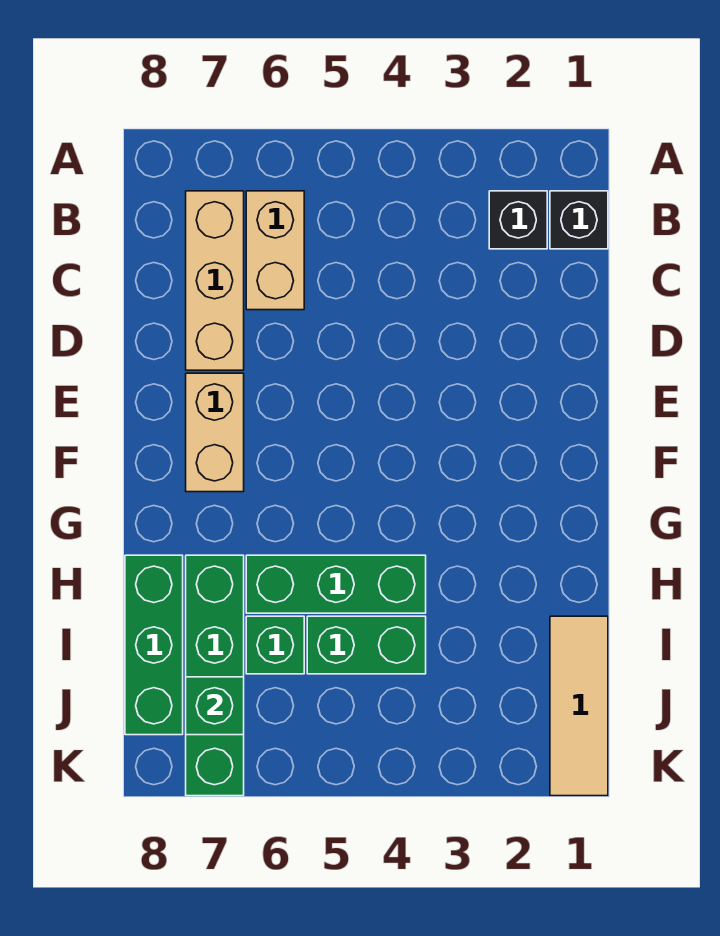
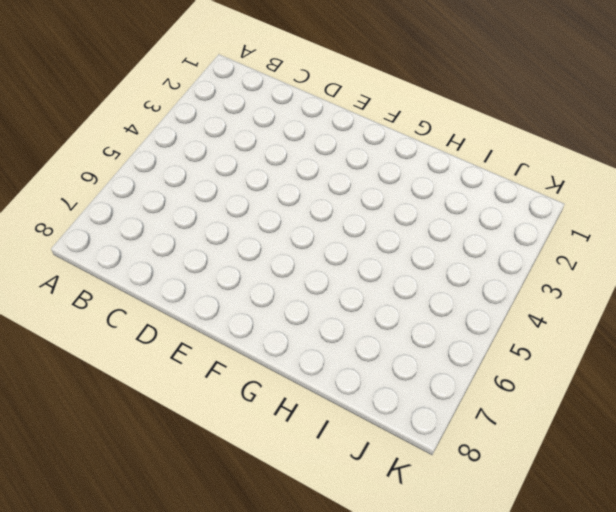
none -> black brick B1 level 1
none -> black brick B2 level 1
none -> tan brick B6:C6 level 1

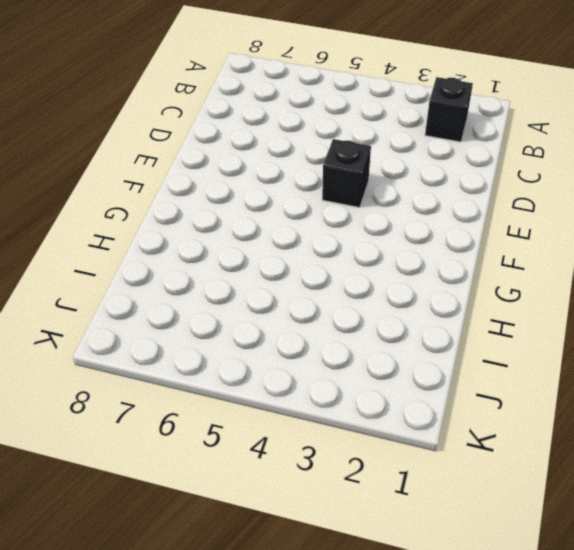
black brick E4 level 1 -> black brick B1 level 1
none -> tan brick B6:C6 level 1
none -> tan brick B7:D7 level 1
none -> tan brick E7:F7 level 1

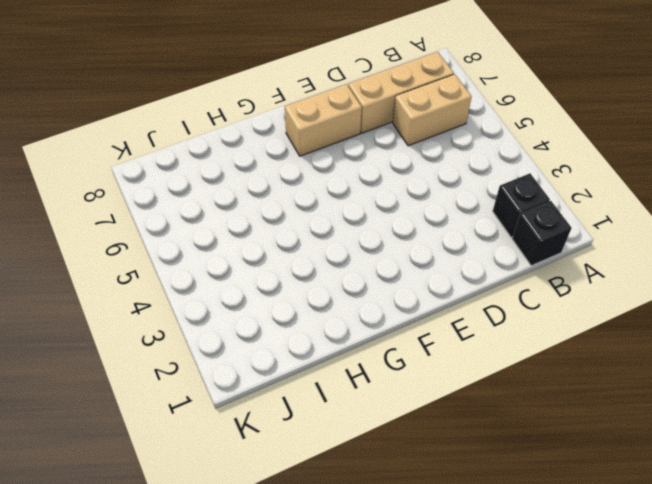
none -> green brick H4:H6 level 1
none -> green brick H7:K7 level 1
none -> green brick H8:J8 level 1

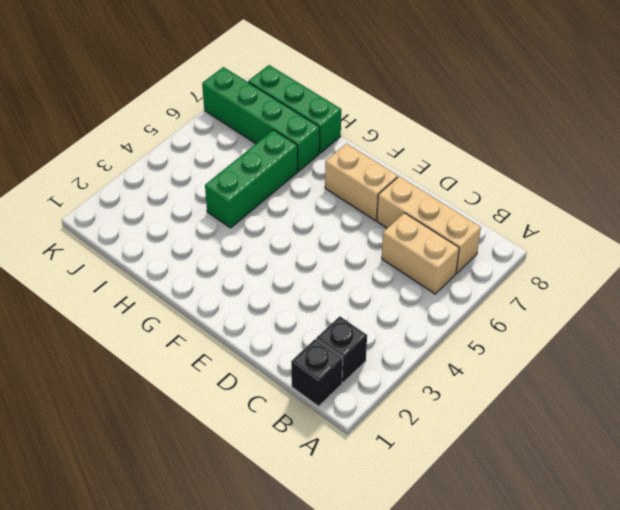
none -> tan tile I1:K1 level 1
none -> green brick I4:I5 level 1
none -> green brick I6 level 1

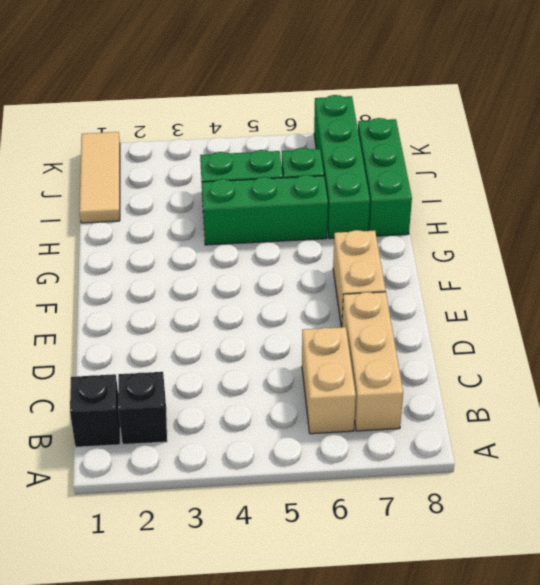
none -> green brick J7 level 2

